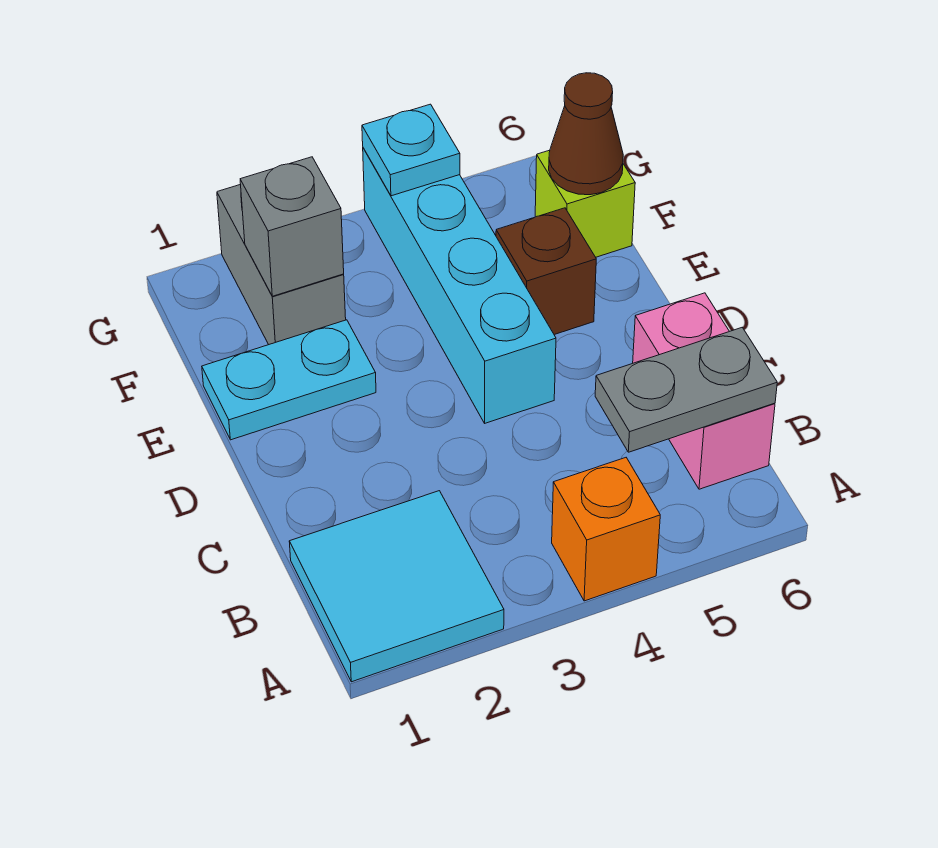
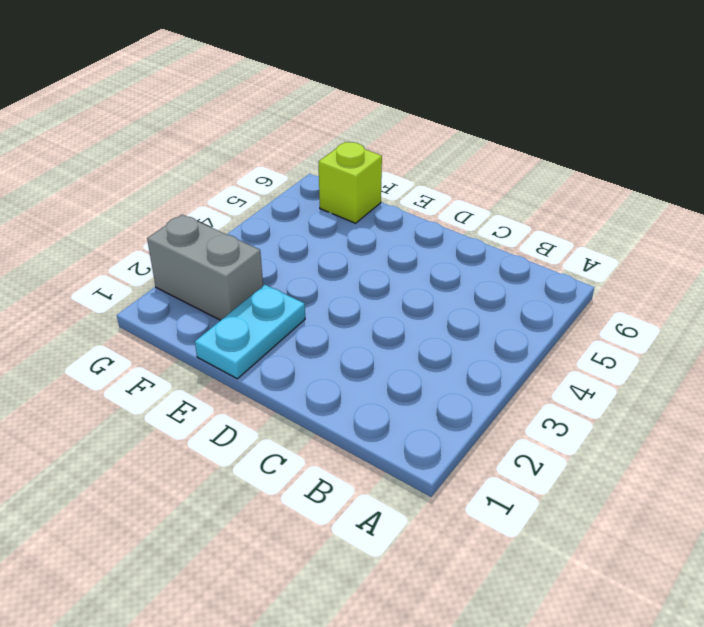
none -> cyan tile A1:B2 level 1
none -> orange brick A4 level 1
none -> pink brick B6:C6 level 1

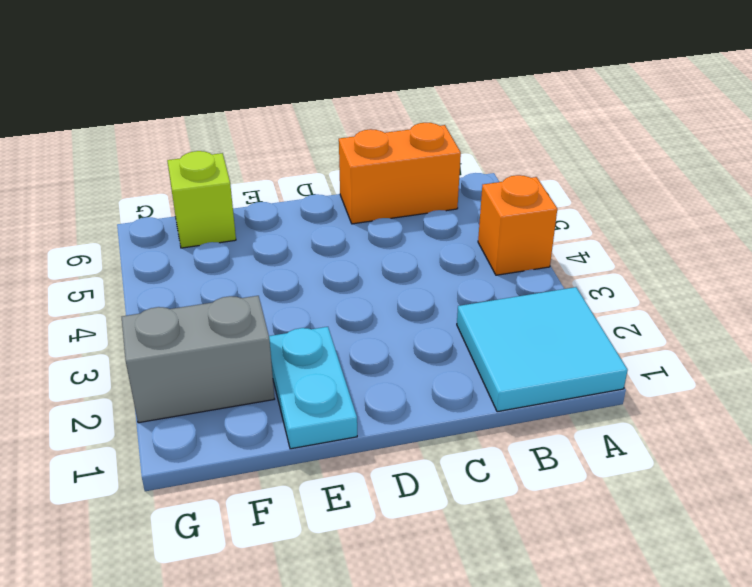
orange brick B6:C6 level 1 -> pink brick B6:C6 level 1
none -> cyan brick D4:G4 level 1
none -> brown brick E5 level 1
none -> grey plate B5:B6 level 2

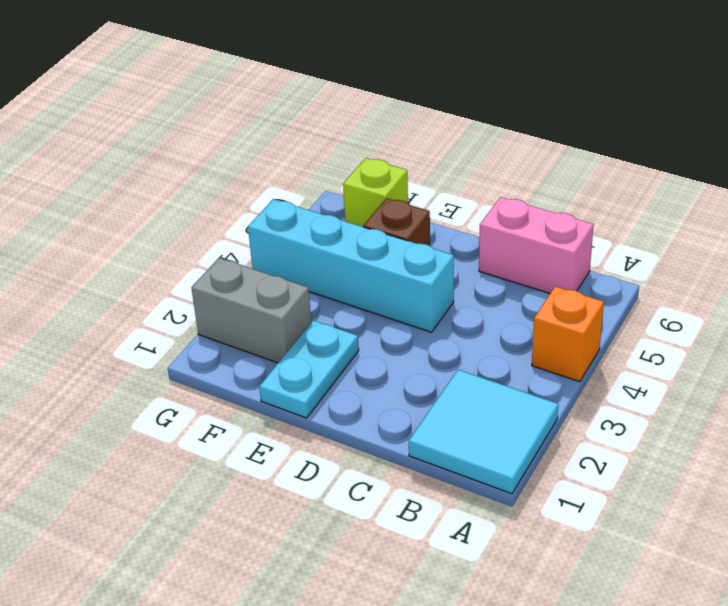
none -> grey plate B5:B6 level 2
none -> grey brick F2 level 2
none -> brown cone F6 level 2

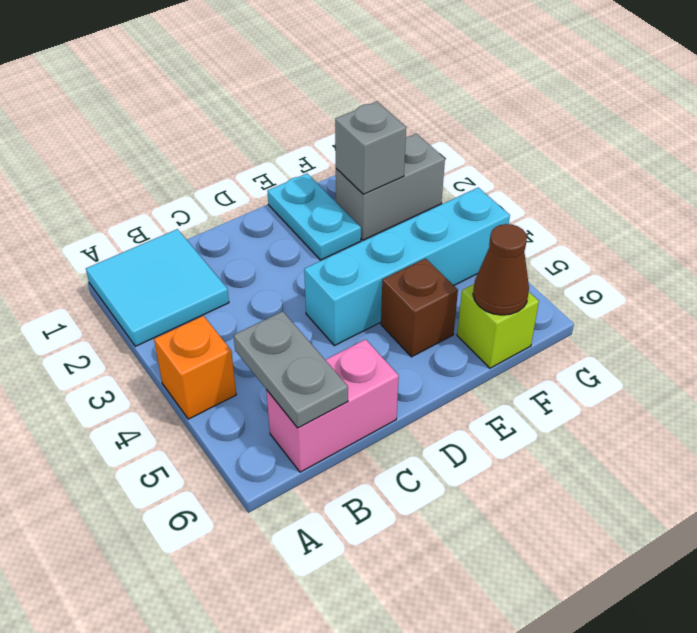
none -> cyan plate G4 level 2

